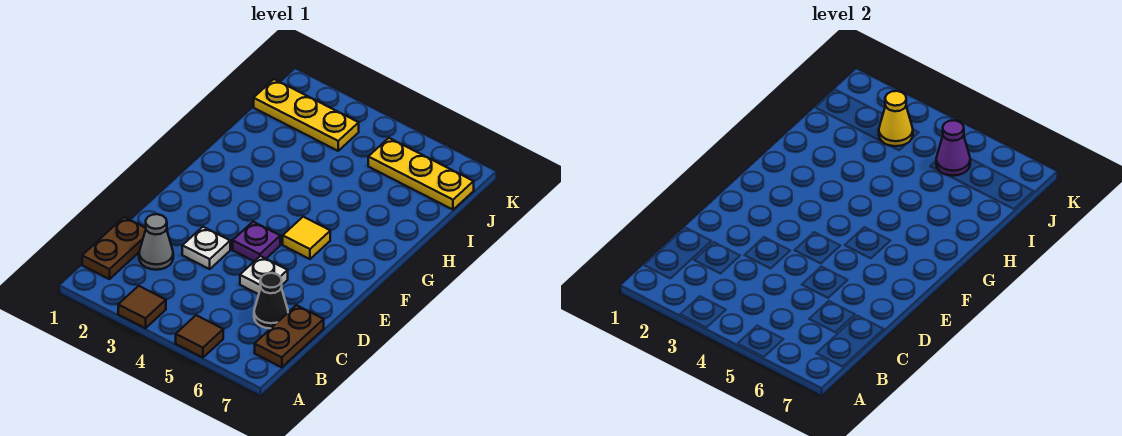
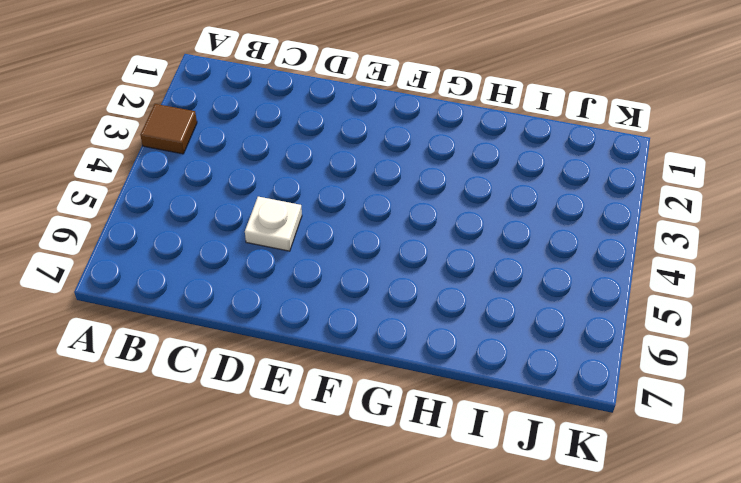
none -> brown tile A5 level 1
none -> brown plate B1:C1 level 1
none -> brown plate B7:C7 level 1

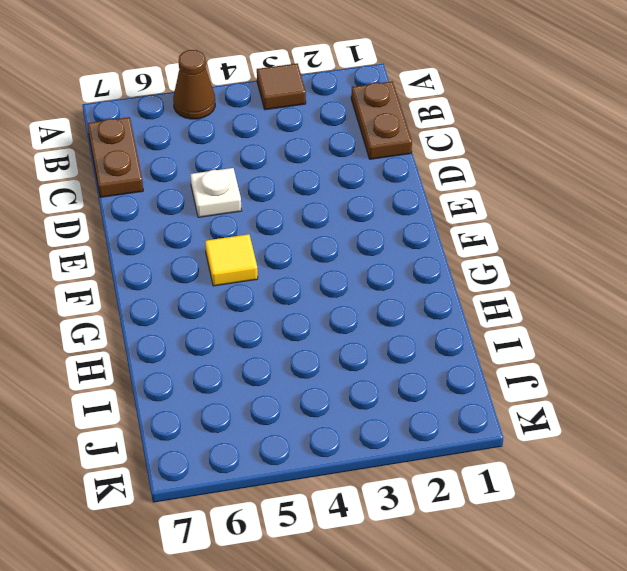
brown cone A5 level 1 -> brown tile A5 level 1
none -> grey cone C2 level 1
none -> black cone C6 level 1
none -> white plate D3 level 1

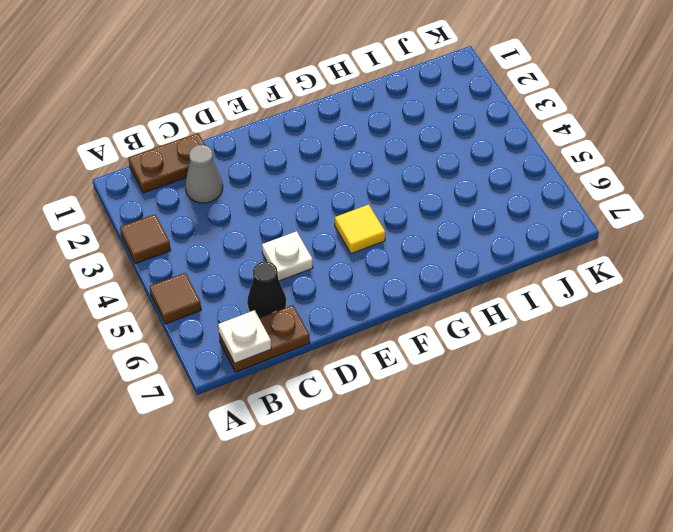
white plate B7 level 2 -> white plate D3 level 1
none -> purple plate E4 level 1
none -> yellow plate J1:J3 level 1
none -> yellow plate J5:J7 level 1

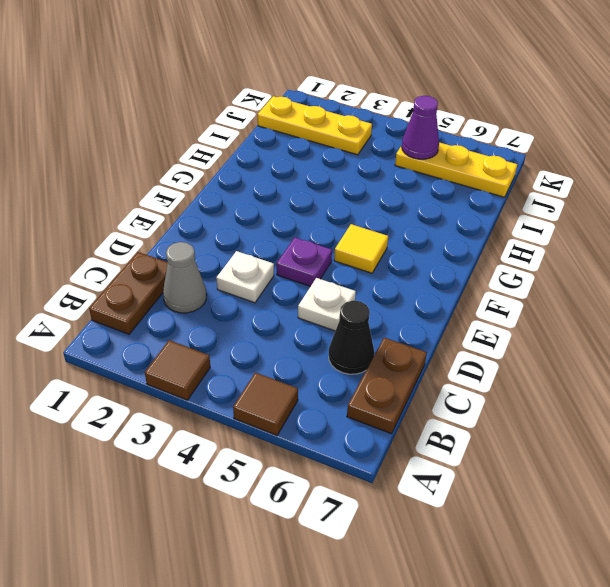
none -> yellow cone J3 level 2

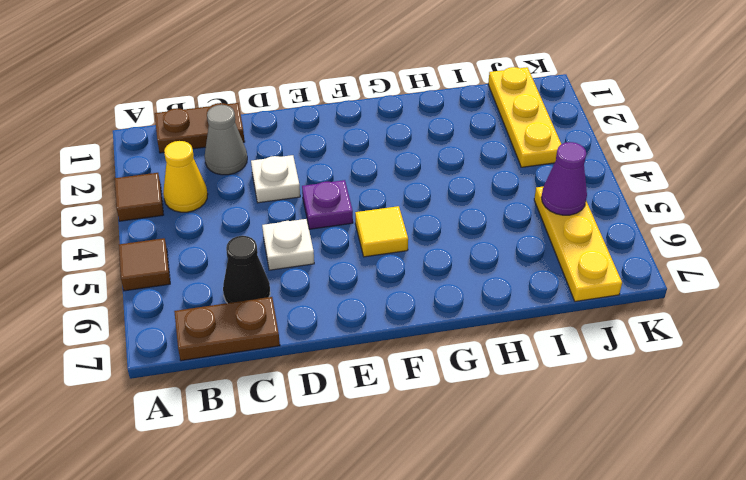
yellow cone B3 level 1 -> yellow cone J3 level 2

